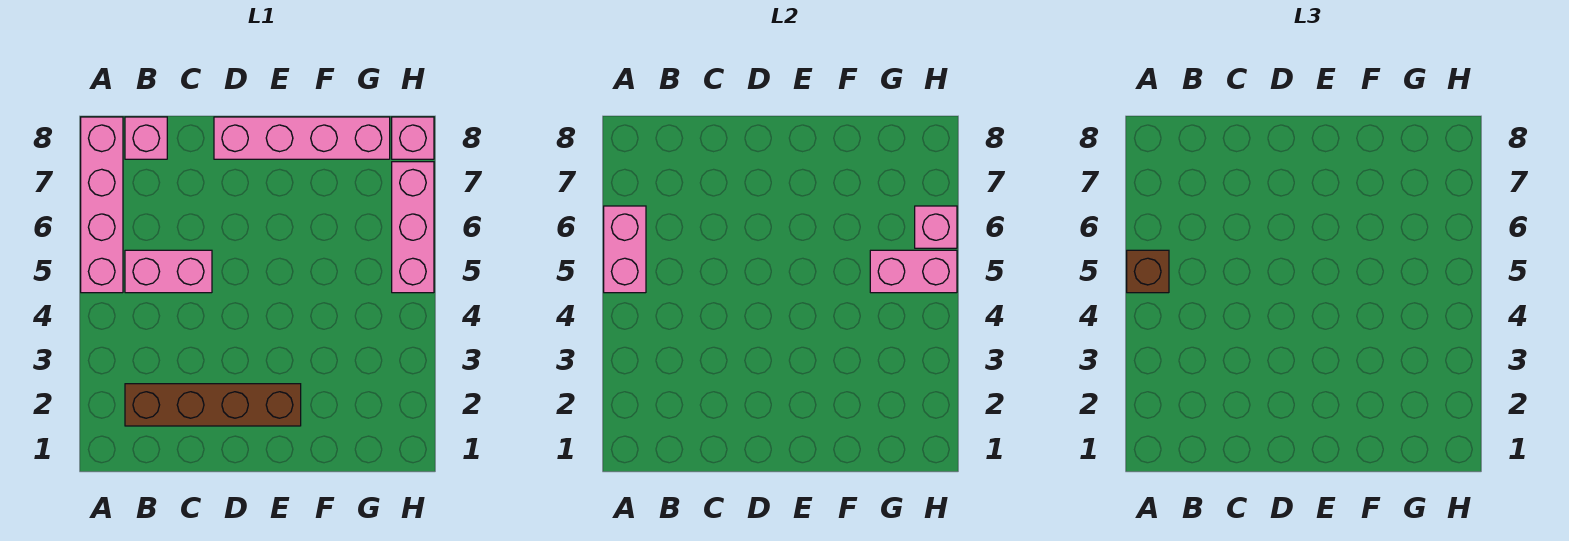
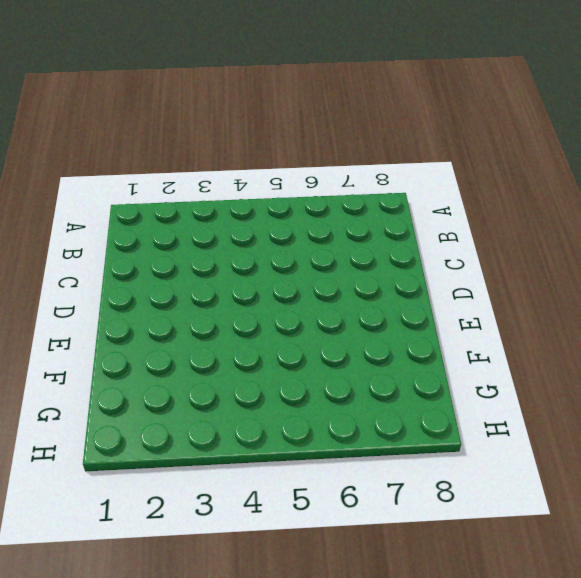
none -> pink brick A5:A8 level 1
none -> brown brick B2:E2 level 1

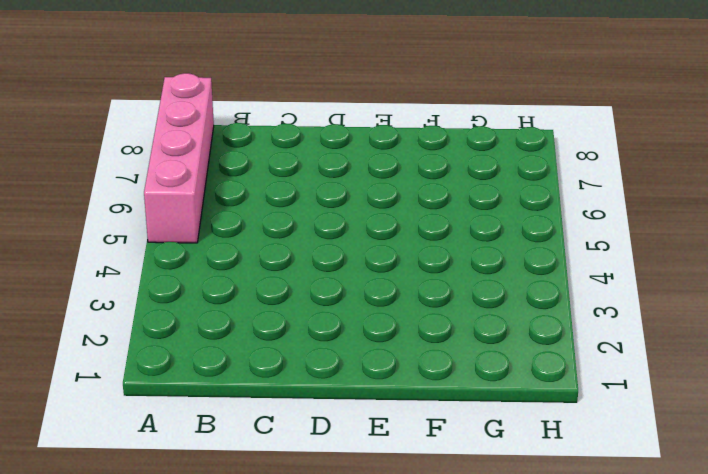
none -> brown brick B2:E2 level 1
none -> pink brick B5:C5 level 1

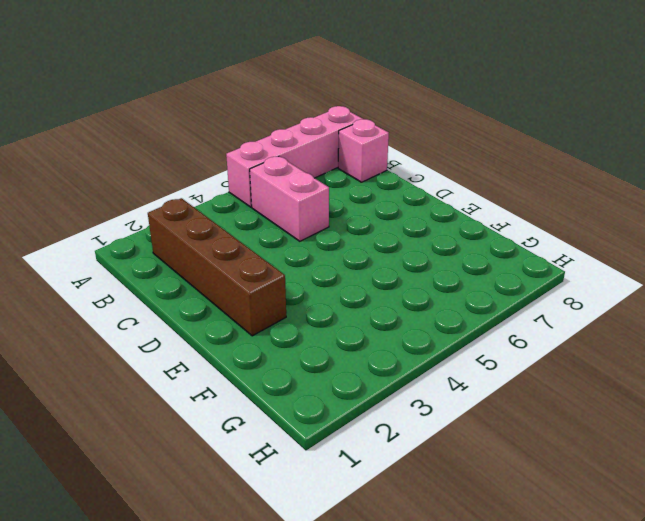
none -> pink brick D8:G8 level 1
none -> pink brick H5:H7 level 1

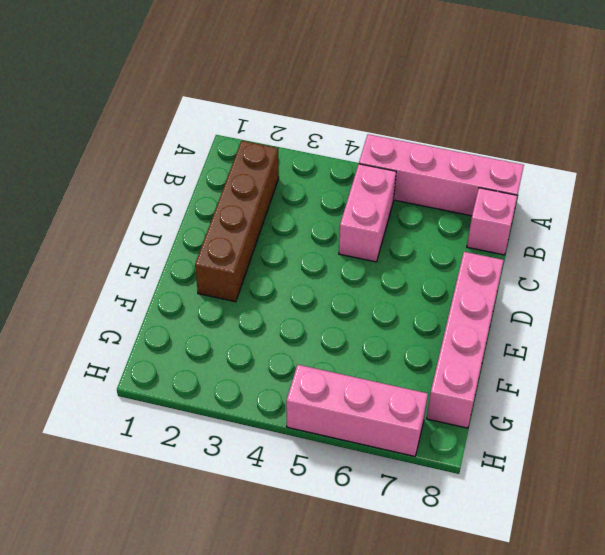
none -> pink brick H8 level 1
none -> pink brick A5:A6 level 2

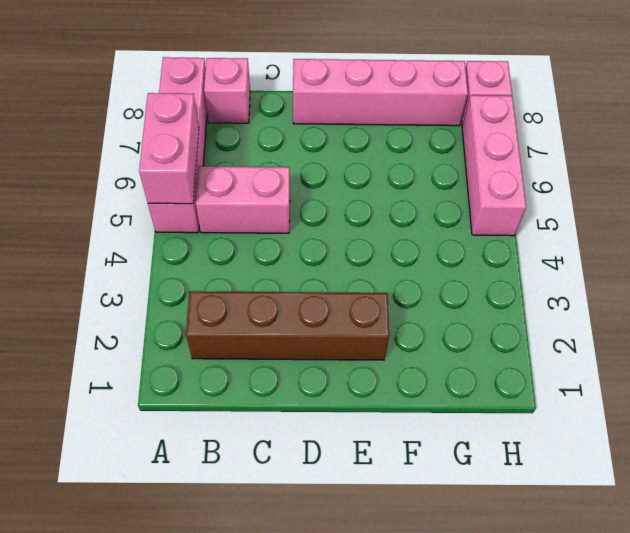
none -> pink brick G5:H5 level 2
none -> pink brick H6 level 2

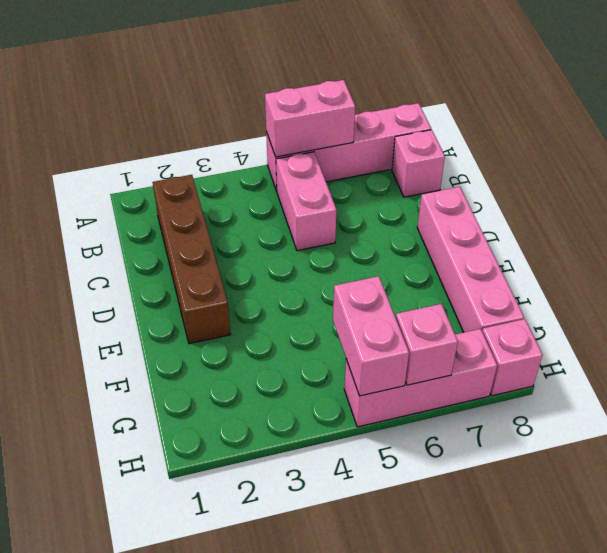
none -> brown brick A5 level 3

